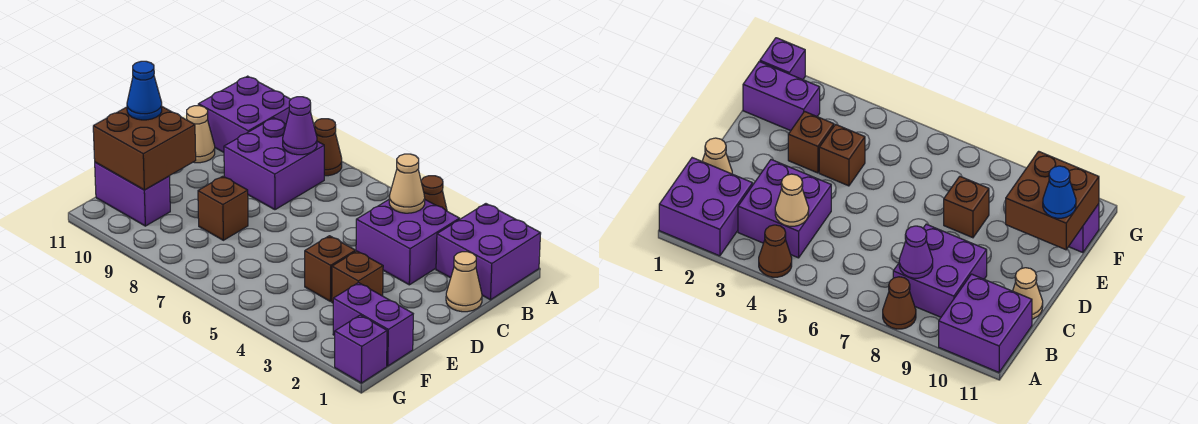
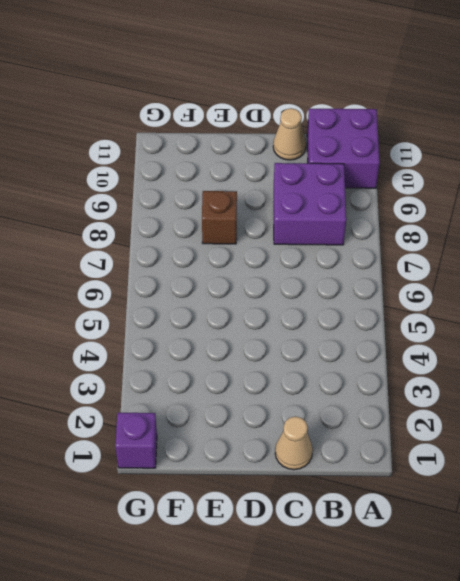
none -> purple brick A1:B2 level 1
none -> brown cone A4 level 1
none -> brown cone A8 level 1

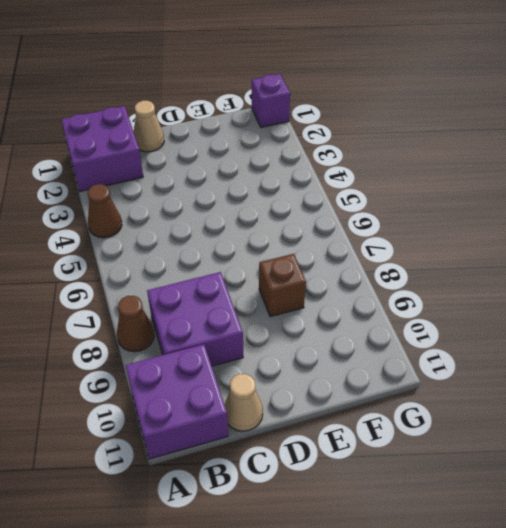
none -> purple brick B3:C4 level 1
none -> brown brick E3 level 1
none -> brown brick E4 level 1

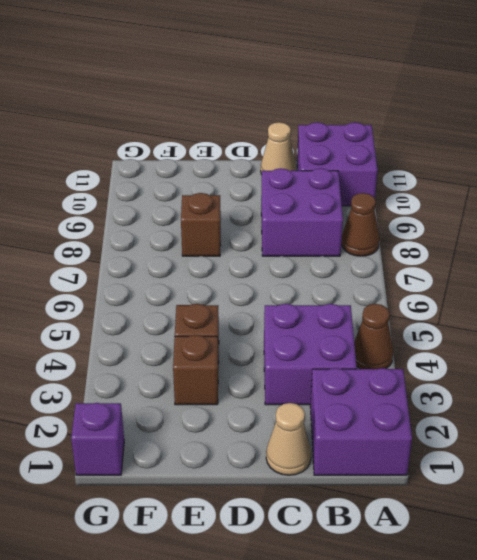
none -> purple brick F1:F2 level 1
none -> purple brick F10:F11 level 1
none -> tan cone B4 level 2

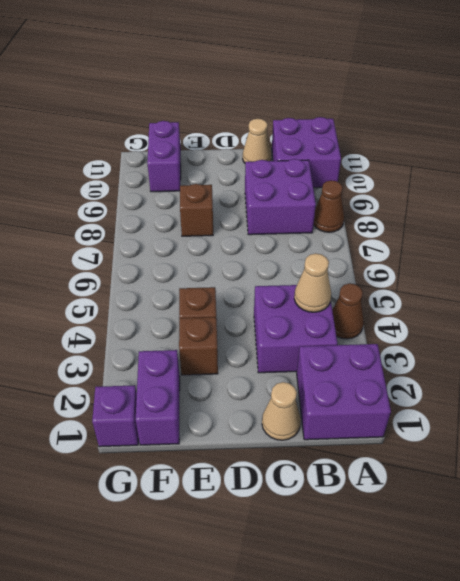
none -> purple cone B8 level 2
none -> brown brick E10:F11 level 2
none -> blue cone E11 level 3

